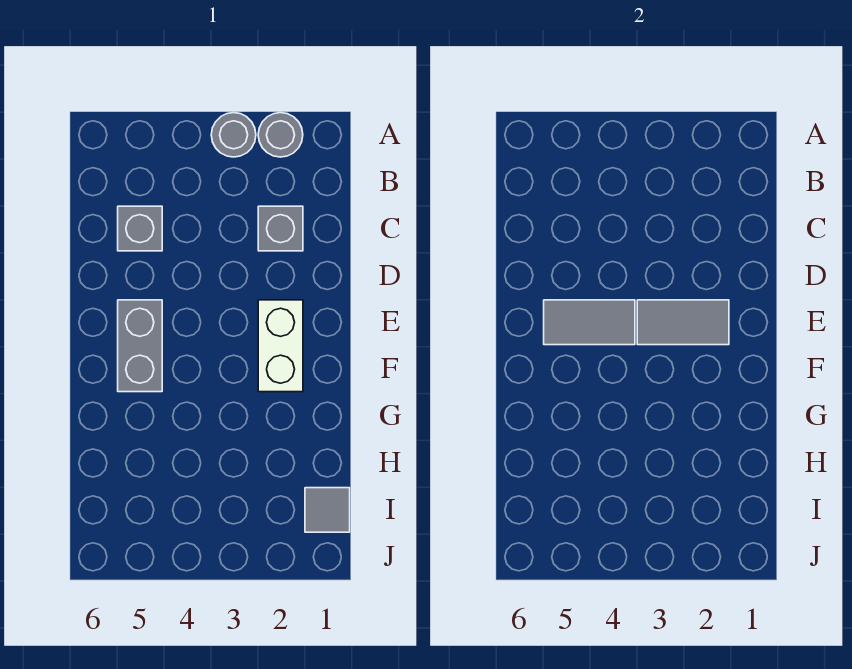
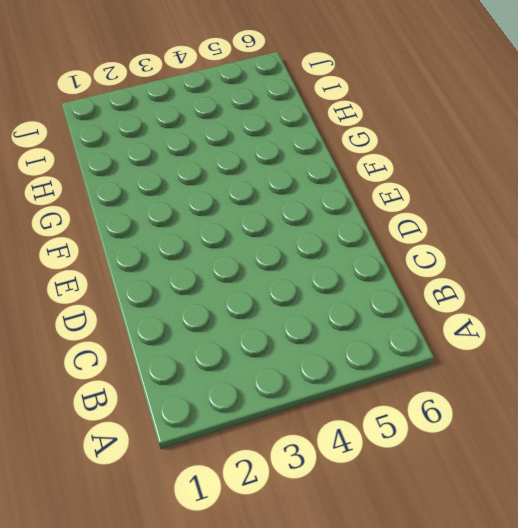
none -> grey round brick A2 level 1
none -> grey round brick A3 level 1

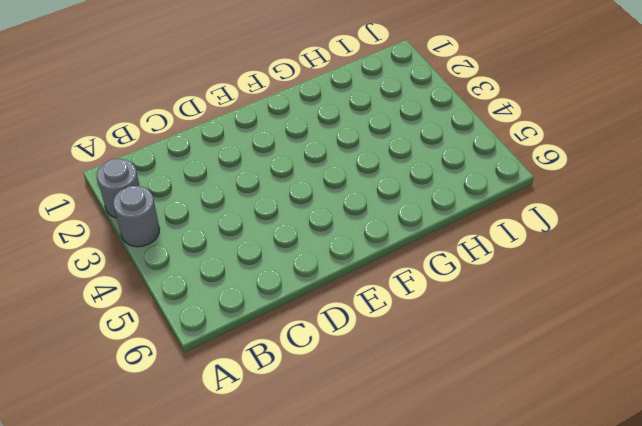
none -> grey brick C2 level 1
none -> grey brick C5 level 1

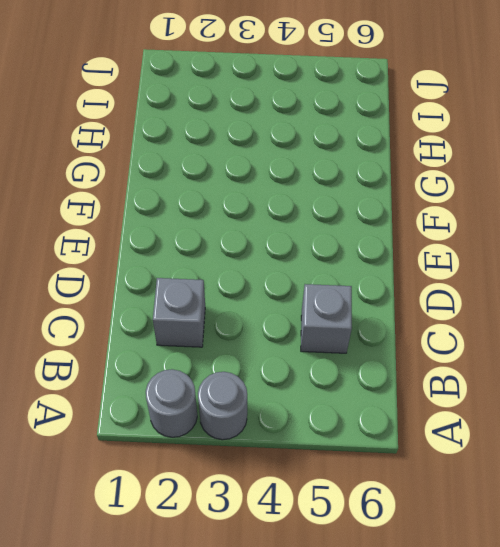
none -> white brick E2:F2 level 1
none -> grey brick E5:F5 level 1

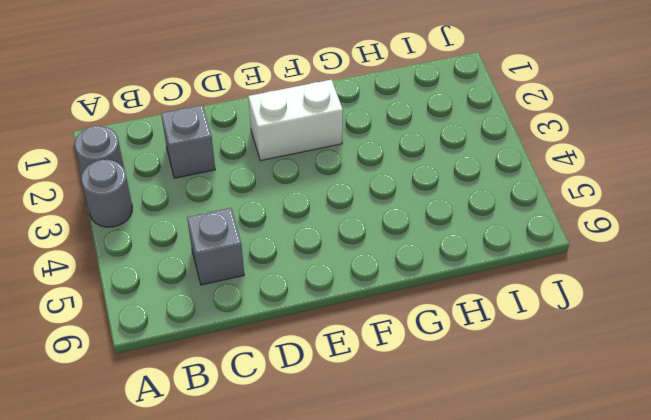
none -> grey brick E5:F5 level 1
none -> grey tile I1 level 1

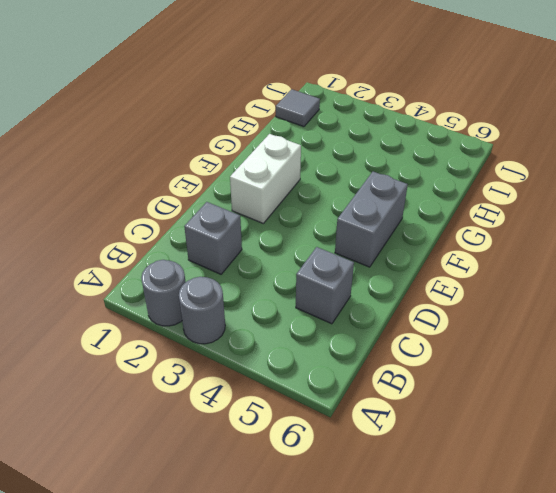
none -> grey tile E2:E3 level 2
none -> grey tile E4:E5 level 2

